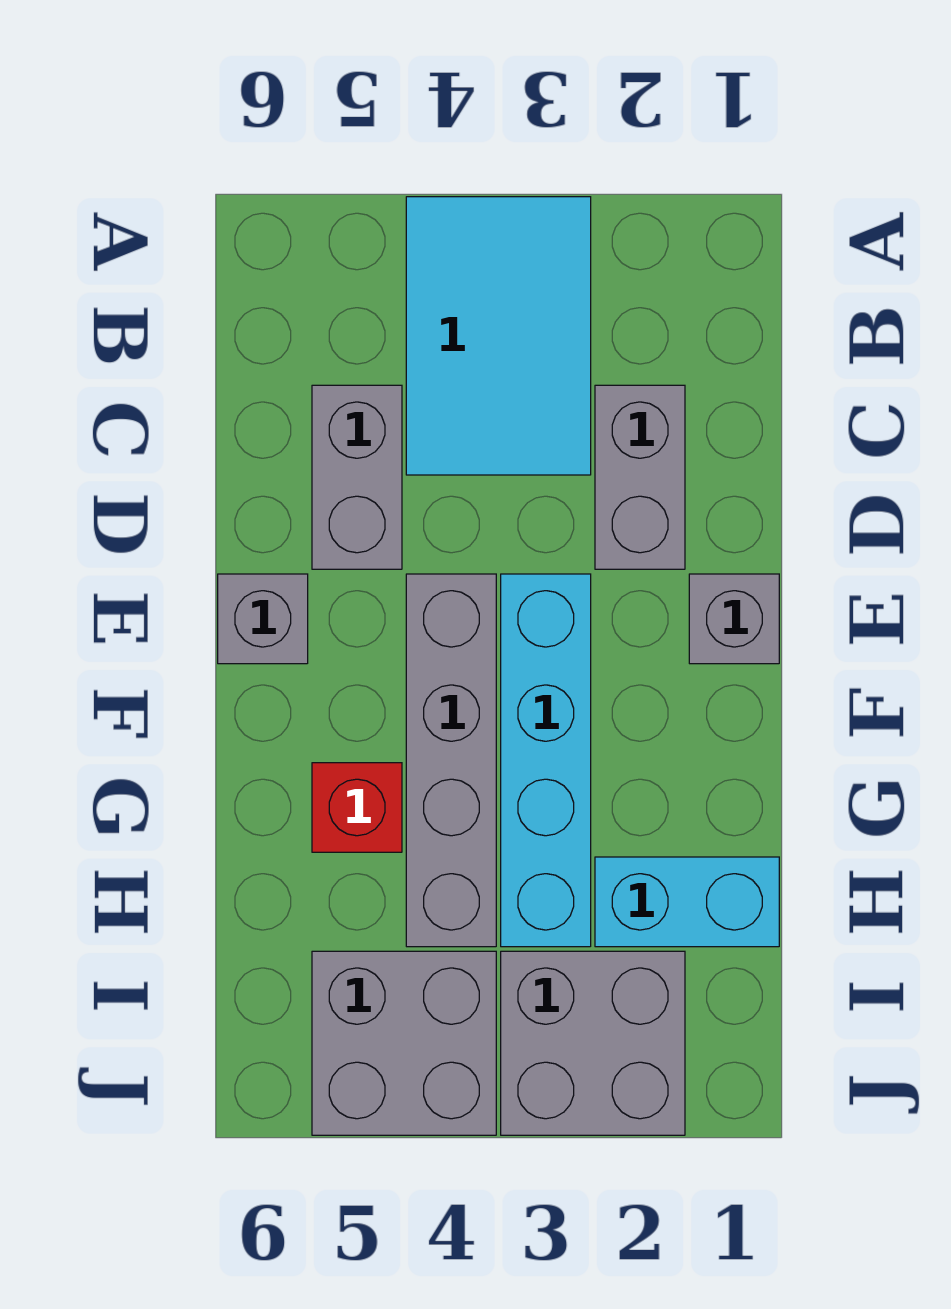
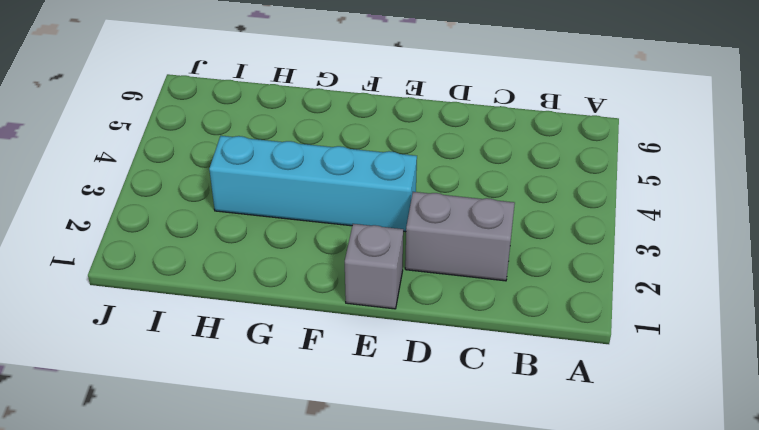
none -> cyan tile A3:C4 level 1
none -> grey brick C5:D5 level 1

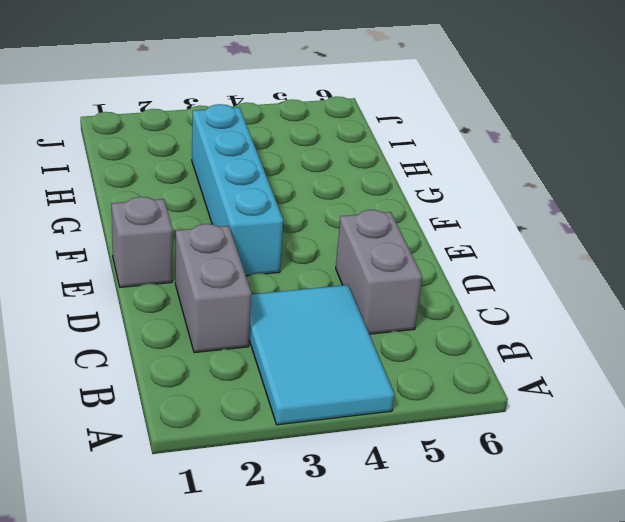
none -> grey brick E4:H4 level 1
none -> grey brick E6 level 1

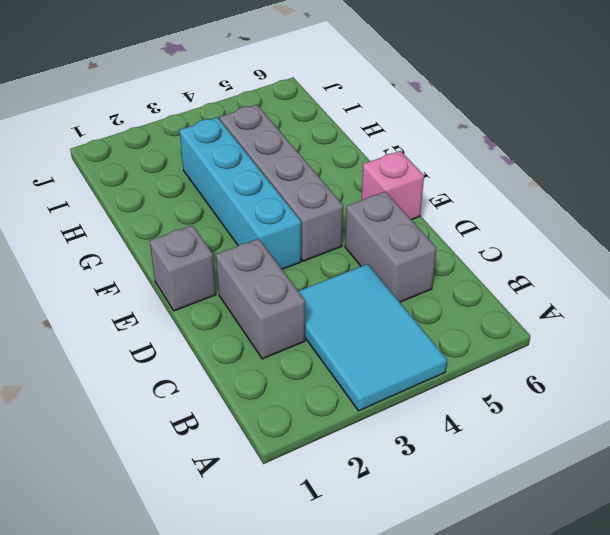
pink brick E6 level 1 -> grey brick E6 level 1
none -> red brick G5 level 1
none -> cyan brick H1:H2 level 1

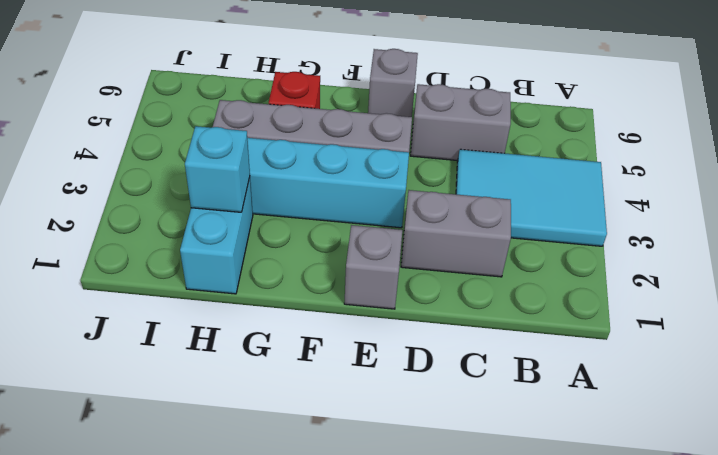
cyan brick H2 level 2 -> none
none -> grey brick I2:J3 level 1
none -> grey brick I4:J5 level 1

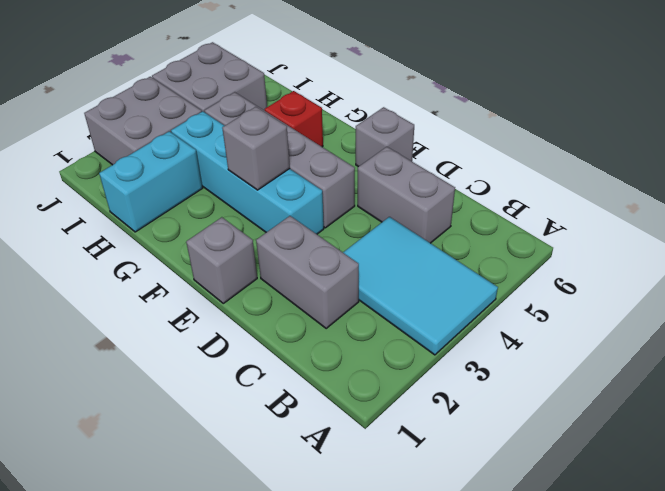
grey brick F3 level 2 -> none

